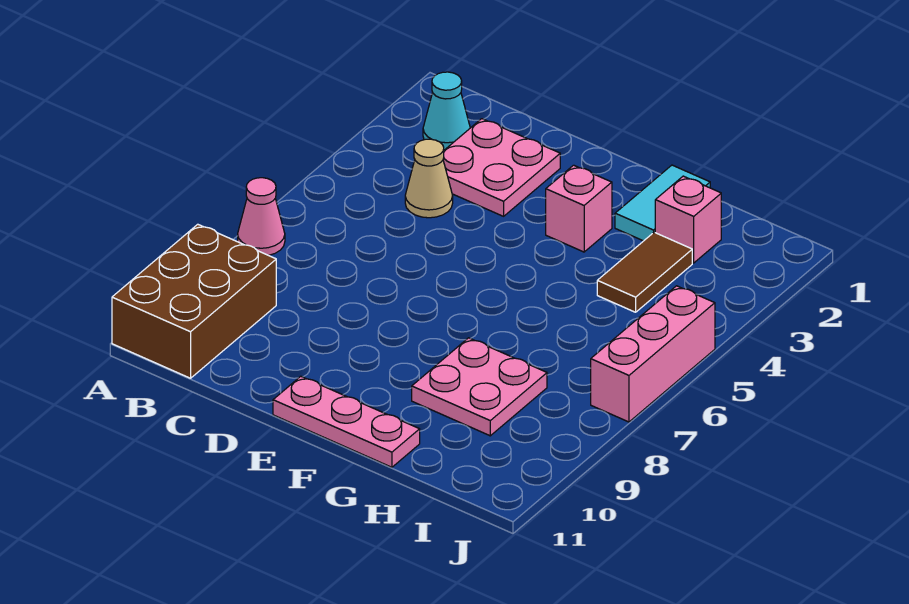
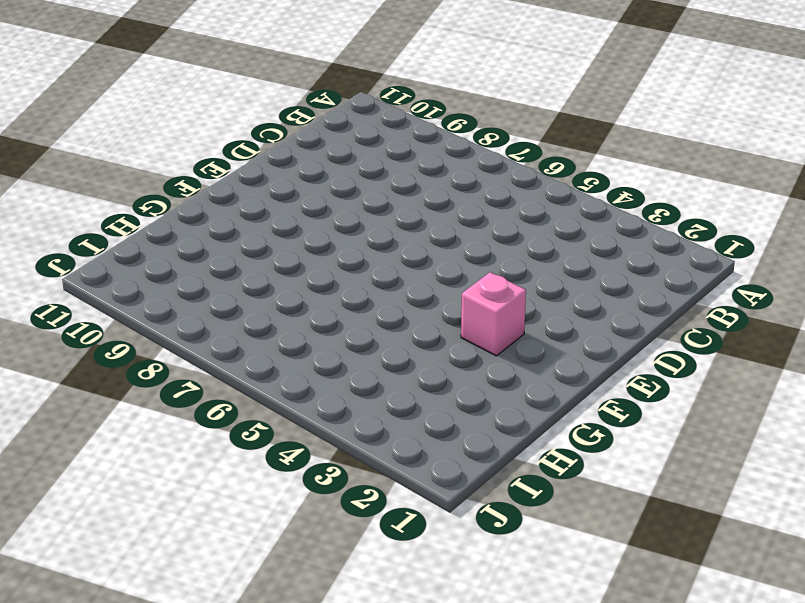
none -> pink cone A7 level 1
none -> brown brick A9:B11 level 1
none -> cyan cone B2 level 1

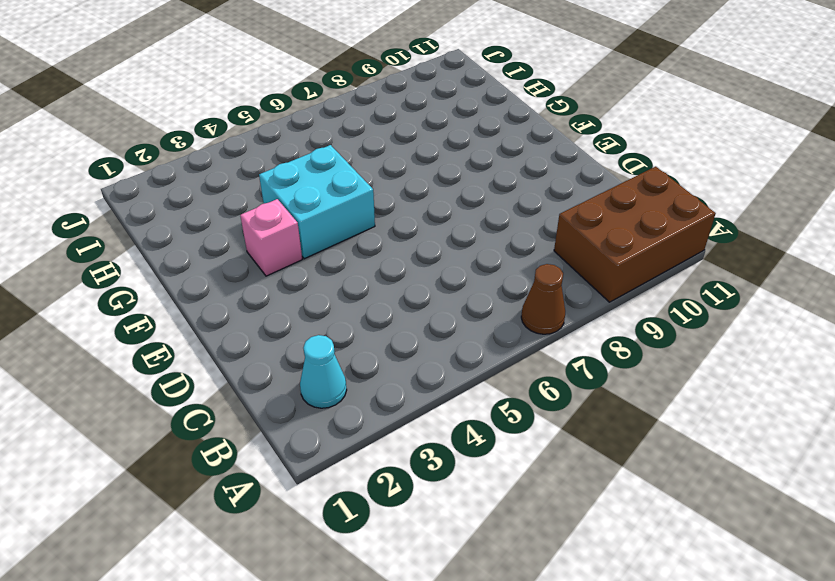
brown cone A7 level 1 -> pink cone A7 level 1
cyan brick F4:G5 level 1 -> none
none -> pink plate C2:D3 level 1
none -> tan cone C4 level 1
none -> pink plate E11:G11 level 1

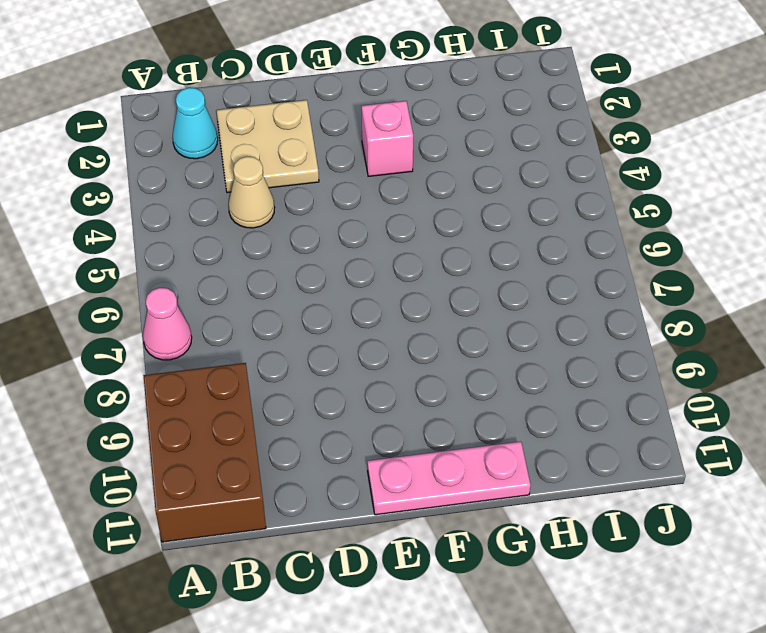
tan plate C2:D3 level 1 -> pink plate C2:D3 level 1
none -> cyan tile G1:G2 level 1
none -> pink plate G8:H9 level 1
none -> pink brick H2 level 1

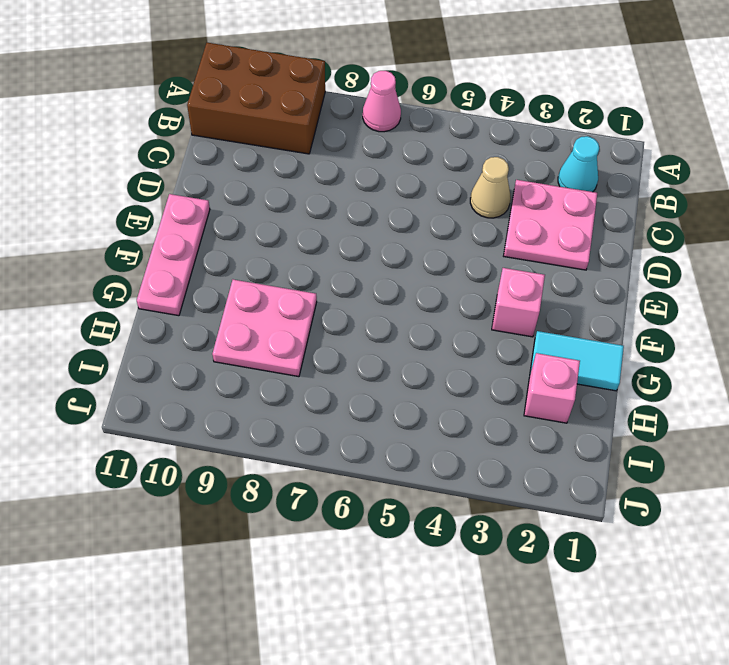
none -> brown tile H3:H4 level 1
none -> pink brick J5:J7 level 1

